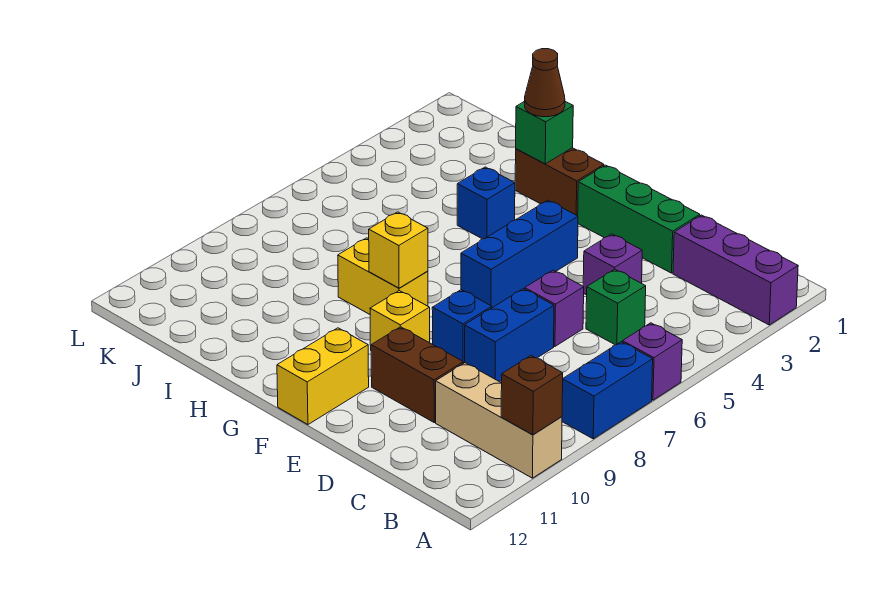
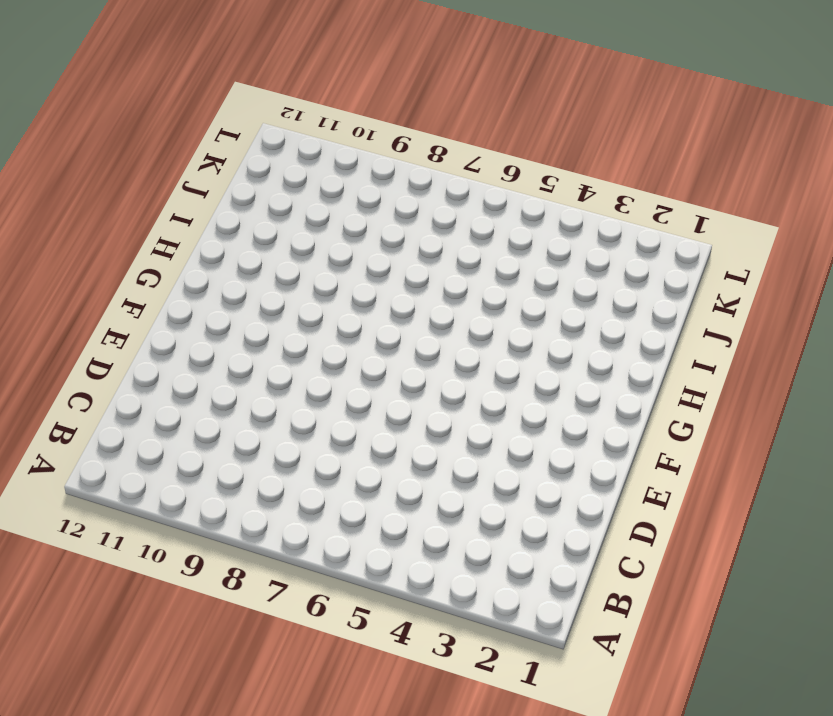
none -> purple brick A2:C2 level 1
none -> purple brick A6 level 1
none -> blue brick A7:A8 level 1

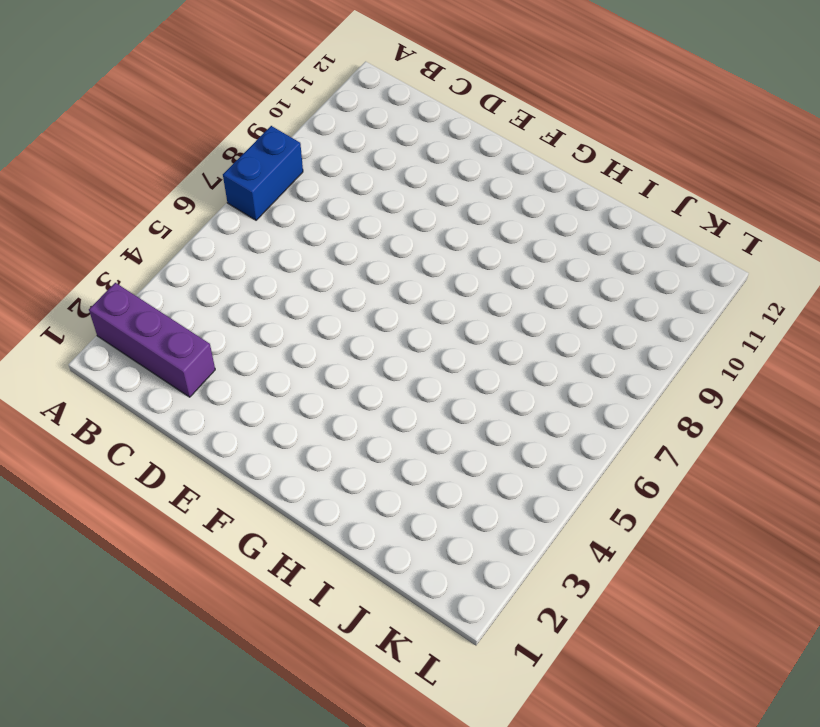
none -> purple brick A6 level 1
none -> tan brick A10:C10 level 1
none -> green brick C5 level 1

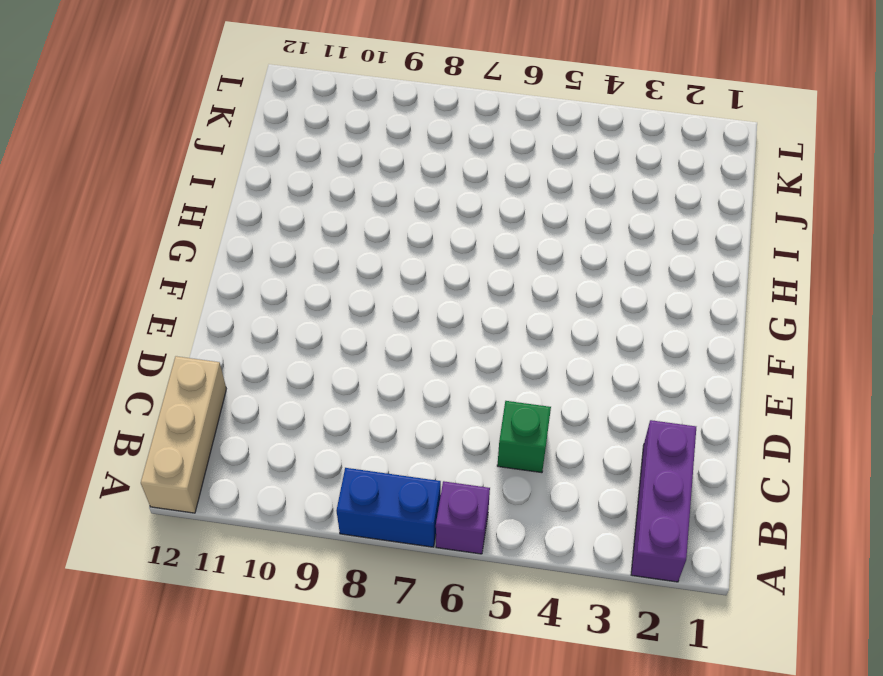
tan brick A12:C12 level 1 -> tan brick A10:C10 level 1
none -> green brick D2:F2 level 1
none -> purple brick D4 level 1
none -> purple brick D6 level 1

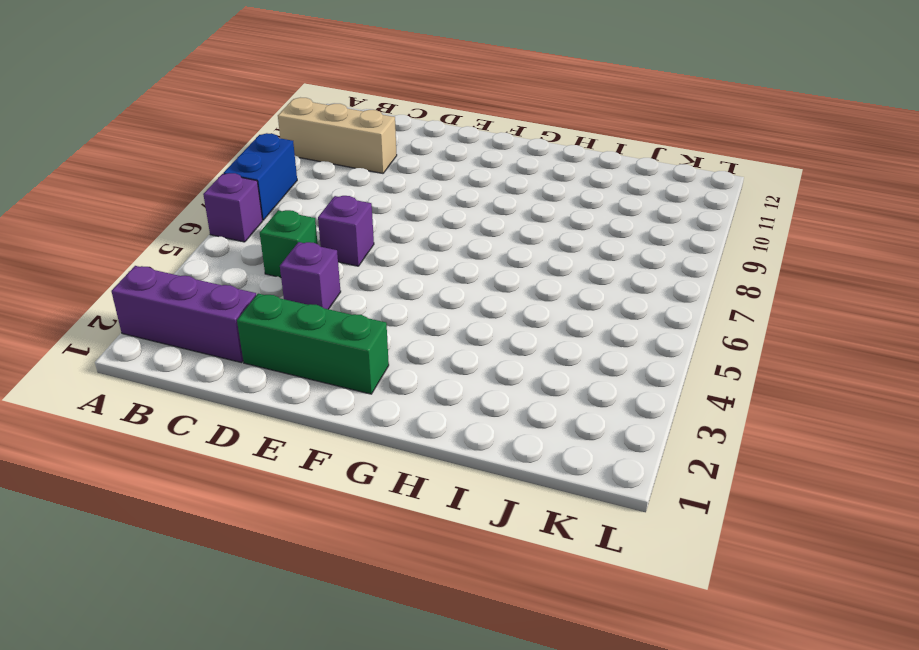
none -> blue brick D7:D8 level 1
none -> brown brick D10:E10 level 1
none -> blue brick E8 level 1

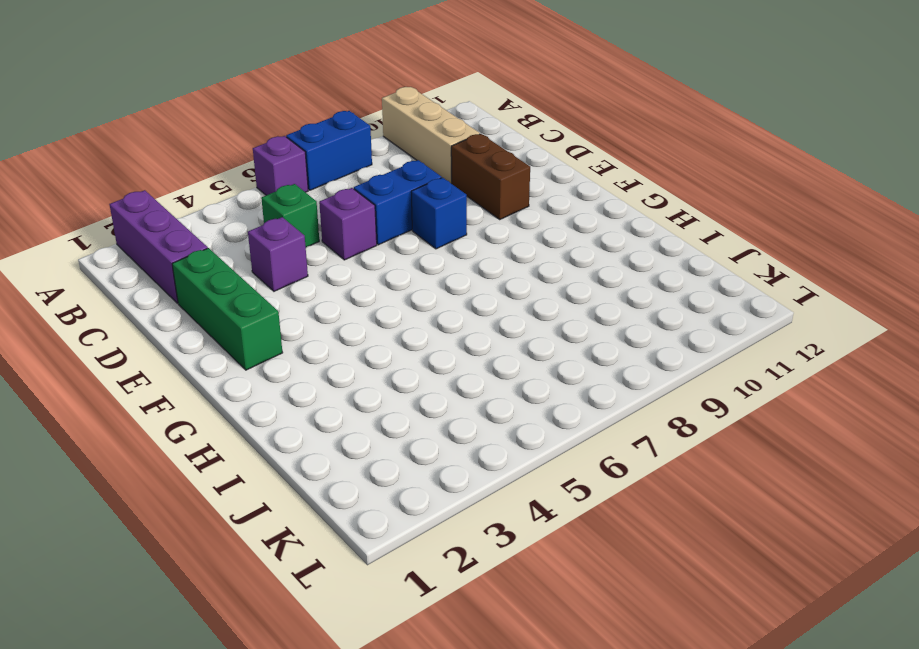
none -> blue brick F4:F6 level 1
none -> yellow brick F9 level 1
none -> yellow brick F11:F12 level 1

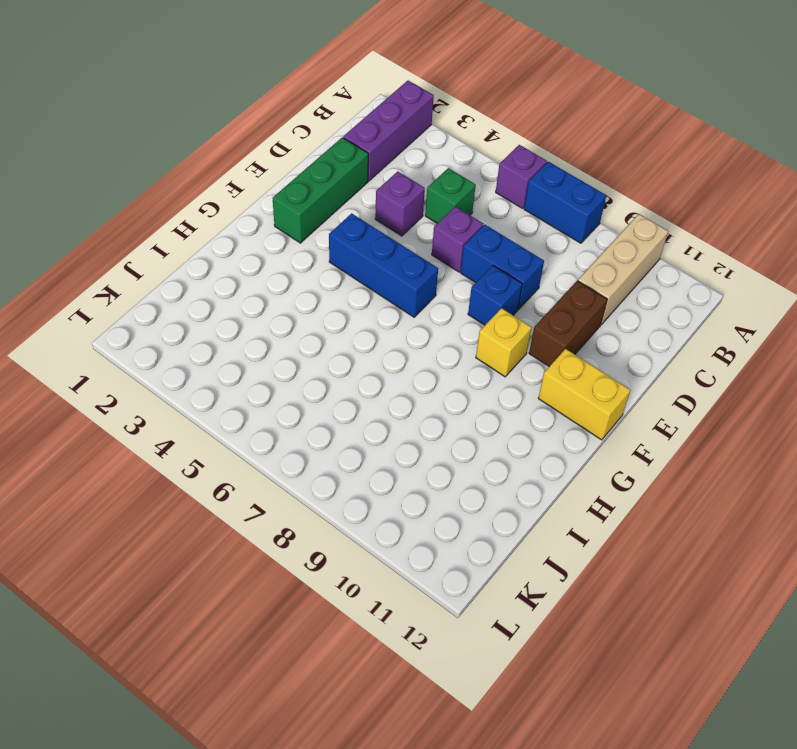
none -> brown brick G2:H2 level 1
none -> yellow brick G8:H8 level 1
none -> blue brick H4 level 1

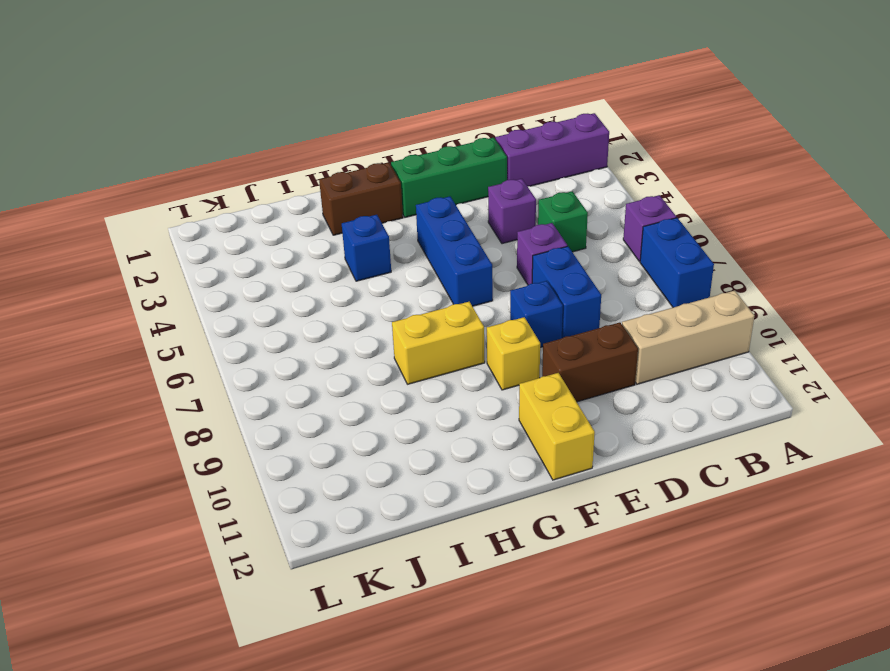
none -> brown brick A10 level 2
none -> yellow brick G8 level 2
none -> green brick H2 level 2

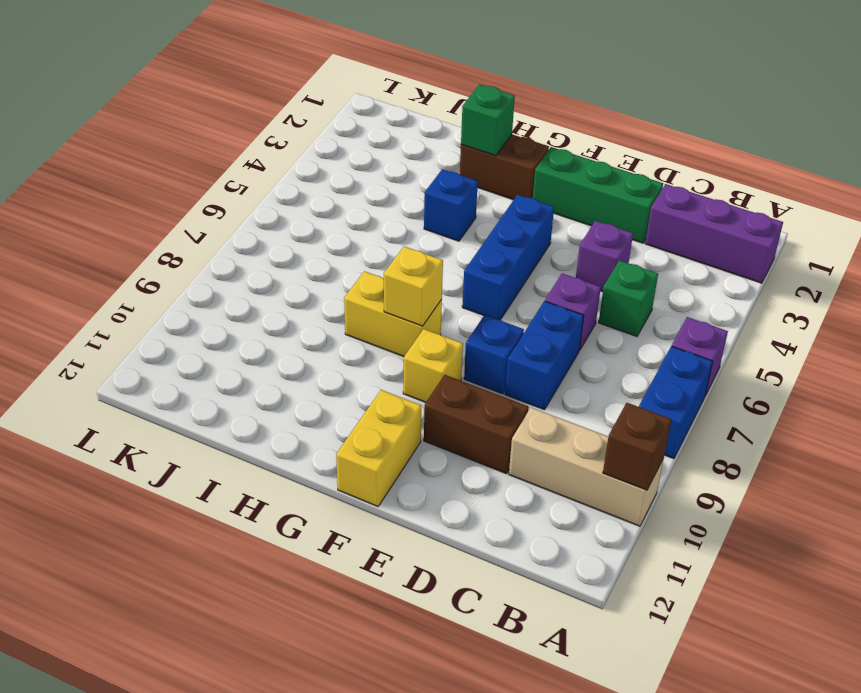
none -> brown cone H2 level 3

